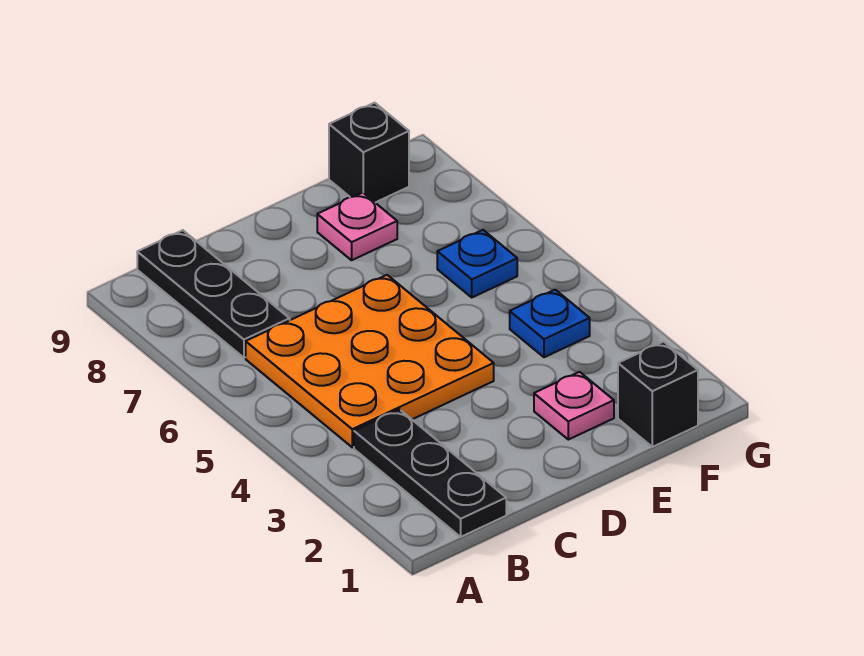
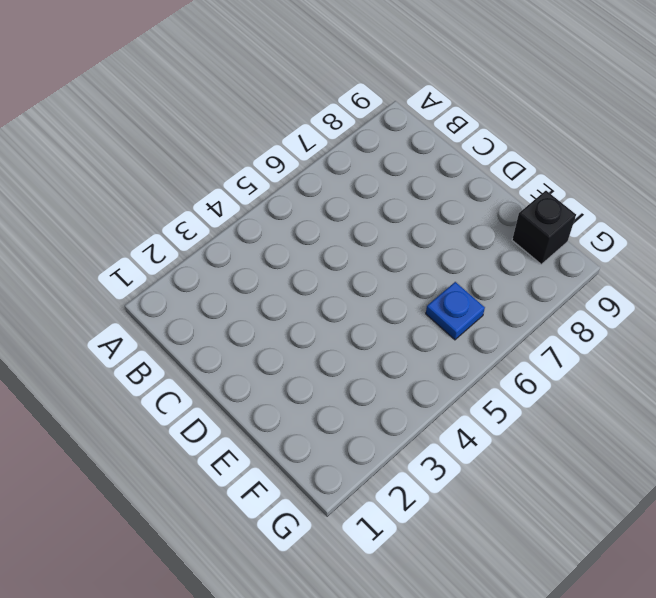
none -> black plate B1:B3 level 1
none -> orange plate B4:D6 level 1

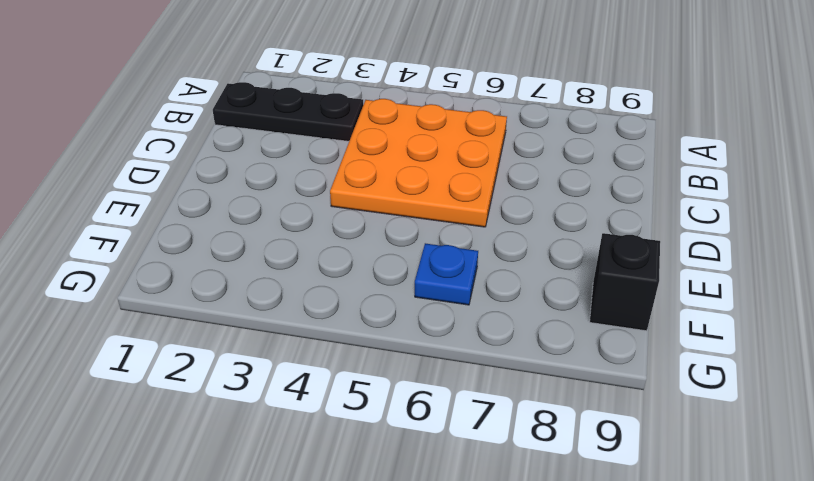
none -> black plate B7:B9 level 1
none -> pink plate E2 level 1

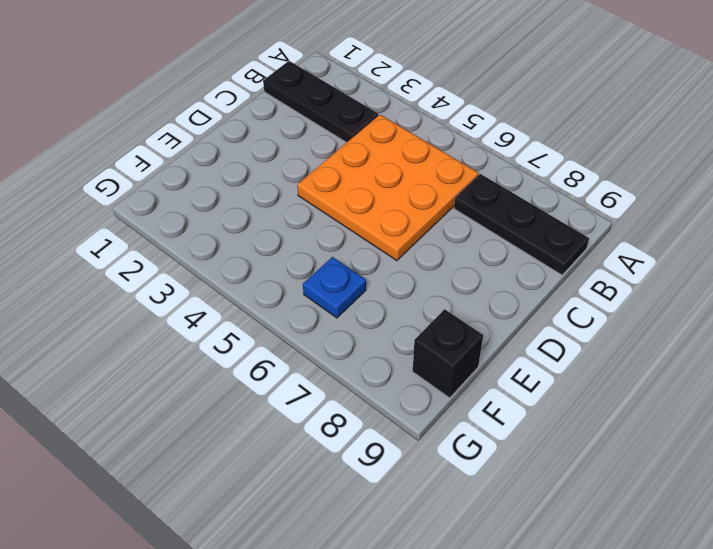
none -> pink plate E2 level 1
none -> pink plate E8 level 1

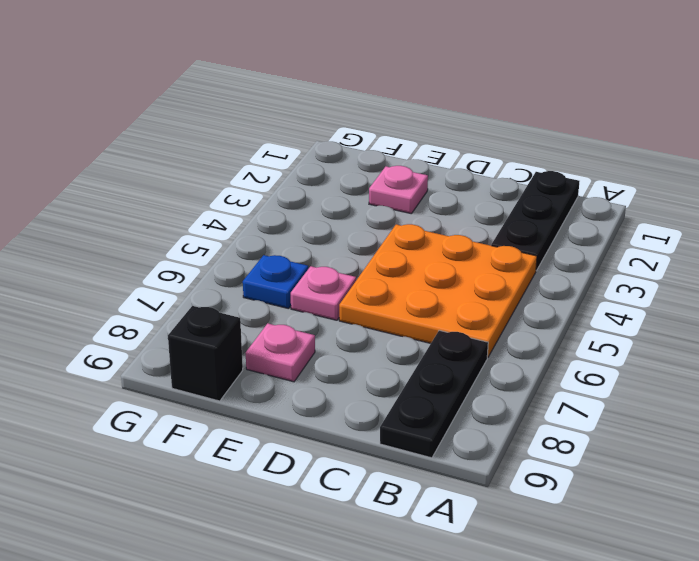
pink plate E6 level 1 -> none
none -> black brick F1 level 1
none -> blue plate F4 level 1

